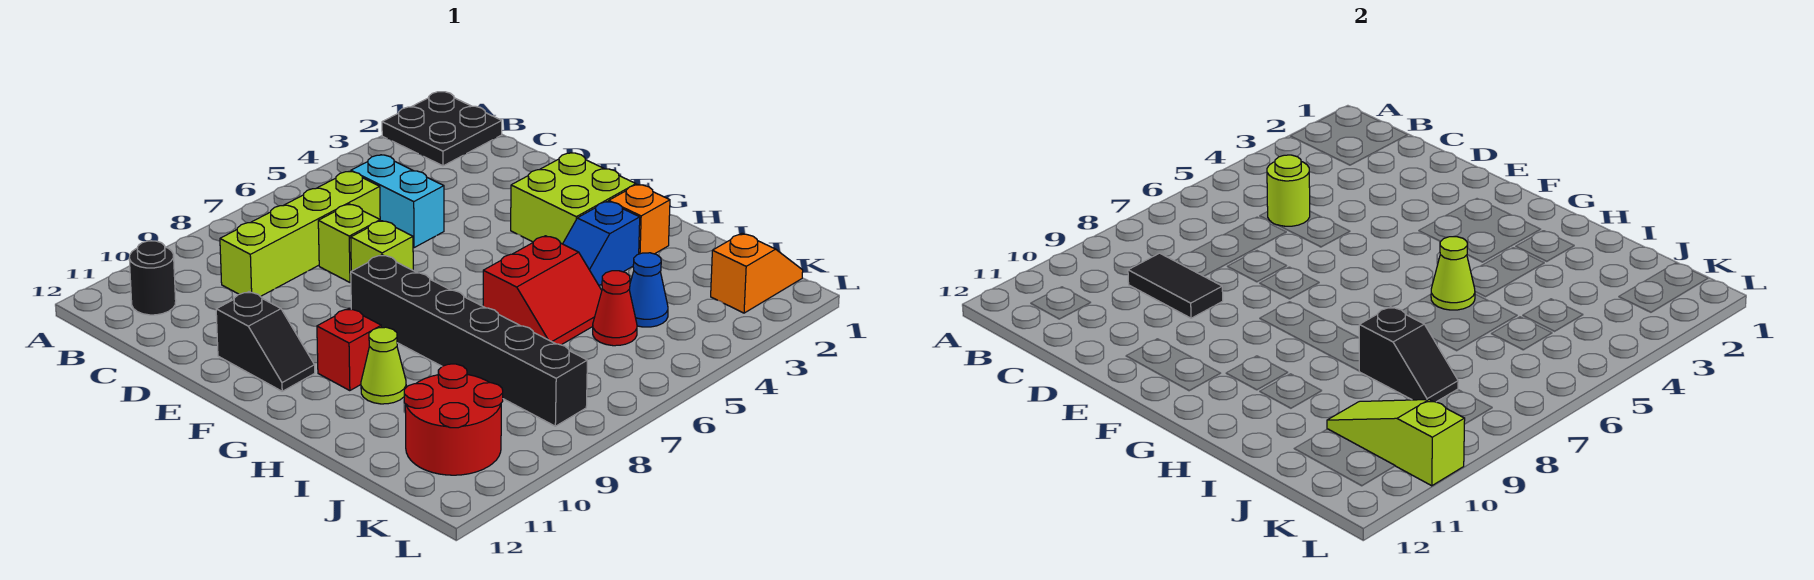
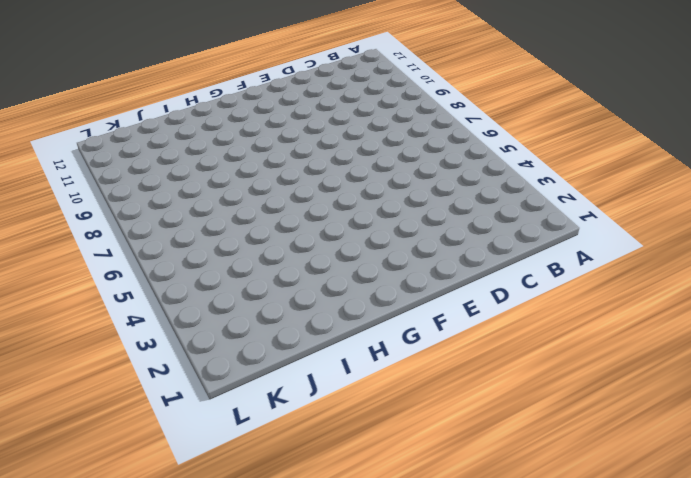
none -> black plate A1:B2 level 1
none -> black round brick B11 level 1
none -> cyan brick C5:D5 level 1

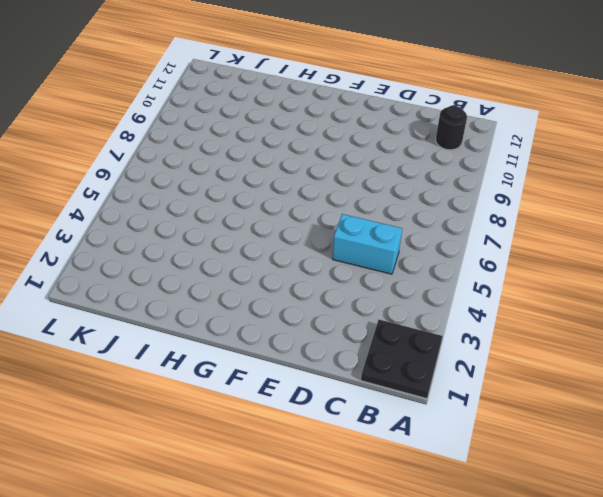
none -> lime brick C6:C9 level 1
none -> lime brick D7 level 1
none -> lime brick E7 level 1

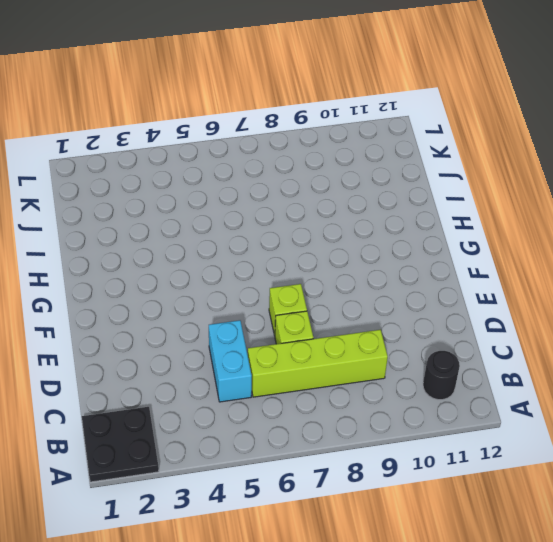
none -> black slope E11:F11 level 1 top E
none -> lime brick F2:G3 level 1
none -> black brick F8:K8 level 1

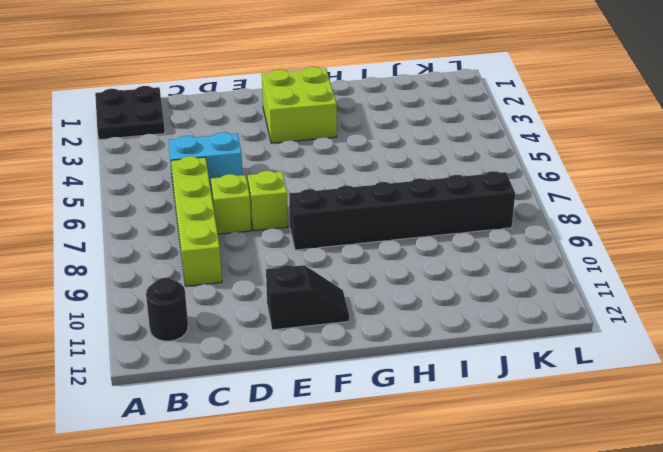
none -> red brick G10 level 1
none -> orange brick H2 level 1
none -> blue slope H3:H4 level 1 top 3

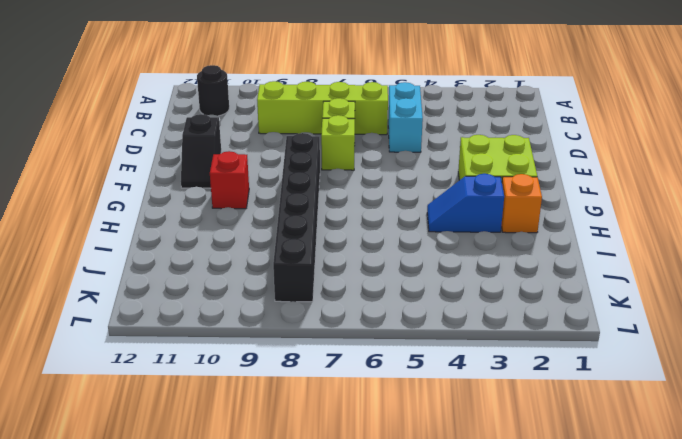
none -> black plate A1:B2 level 1
none -> red slope H5:I6 level 1 top H
none -> lime cone H10 level 1

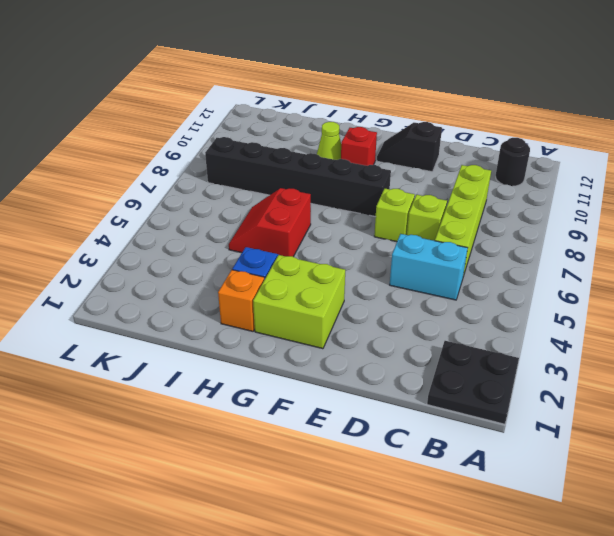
none -> blue cone J4 level 1
none -> red cone J5 level 1
none -> red round brick J10:K11 level 1

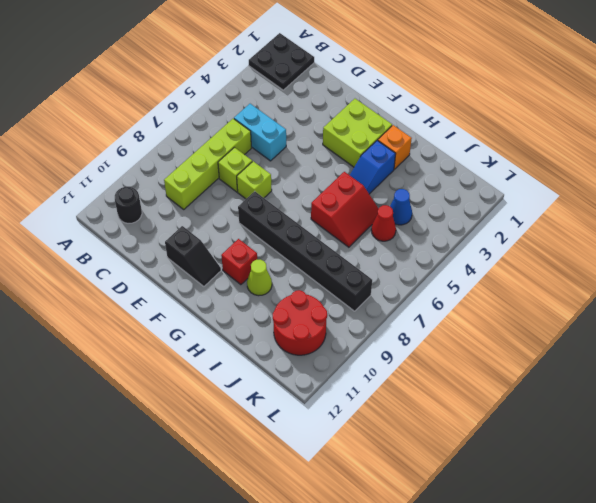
none -> orange slope K1:K2 level 1 top 2
none -> lime round brick C5 level 2
none -> black tile C9:D9 level 2

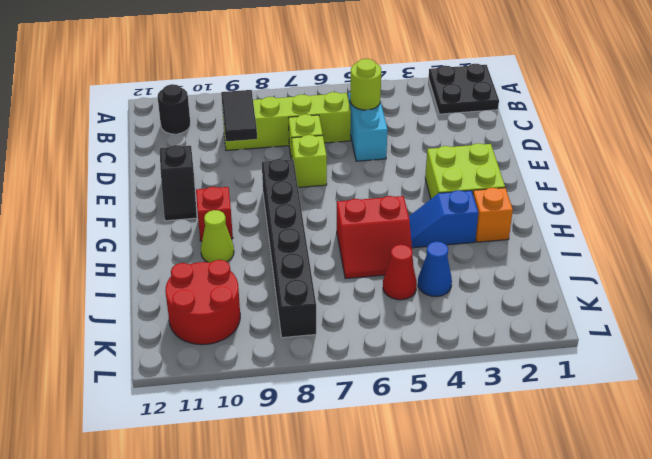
none -> orange slope K1:K2 level 1 top 2
none -> lime cone H5 level 2
none -> black slope I8:J8 level 2 top I

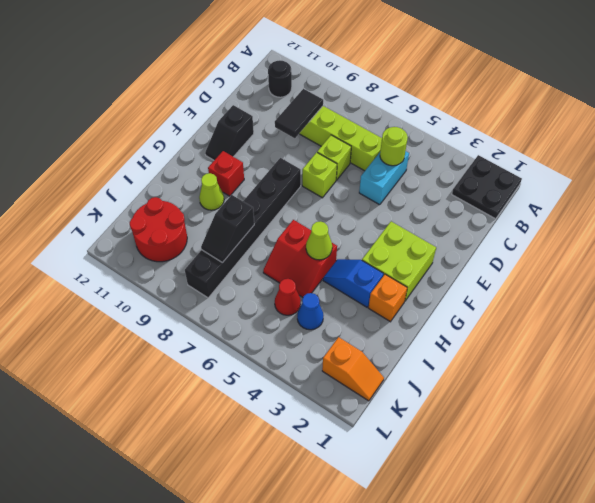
none -> lime slope J10:L10 level 2 top L

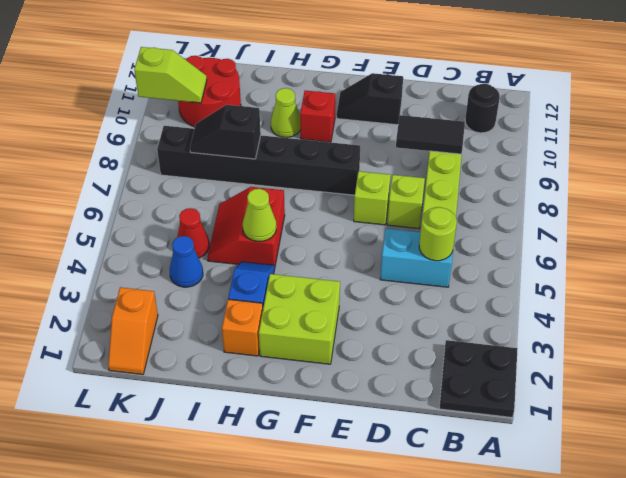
lime slope K10:L10 level 2 top L -> lime slope J10:L10 level 2 top L

